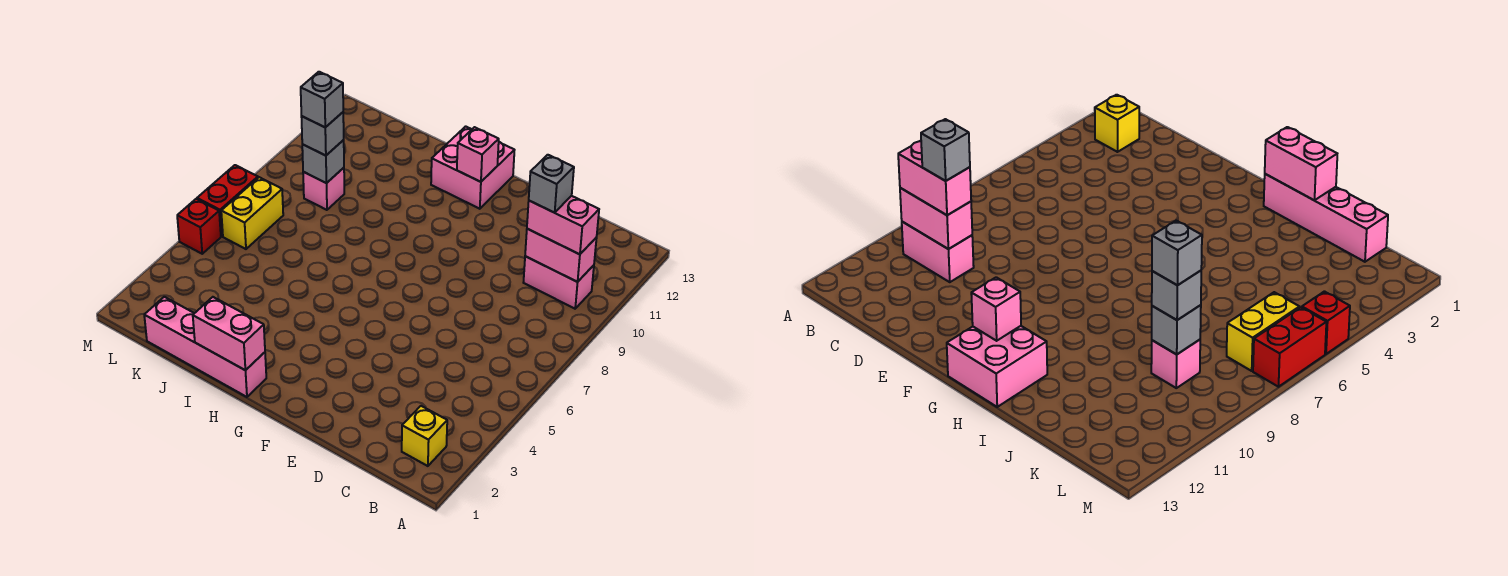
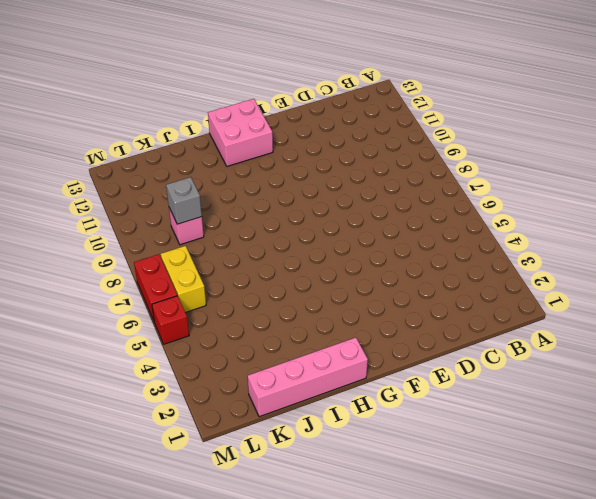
none -> yellow brick B2 level 1
none -> pink brick B10:C10 level 1
none -> pink brick B10:C10 level 2

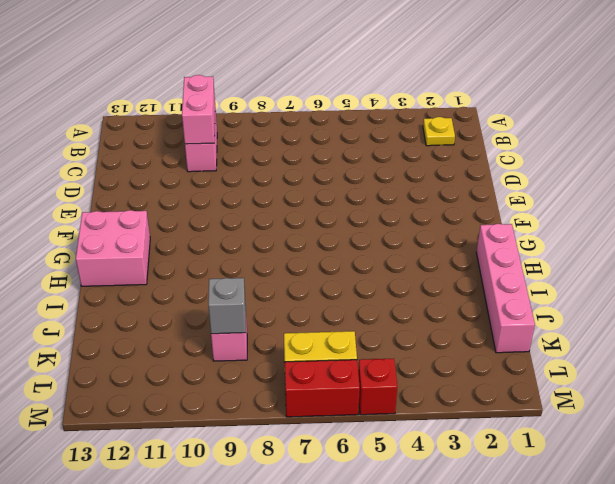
yellow plate B2 level 1 -> yellow brick B2 level 1
none -> pink brick G12 level 2
none -> pink brick H1:I1 level 2
none -> pink brick B10:C10 level 3

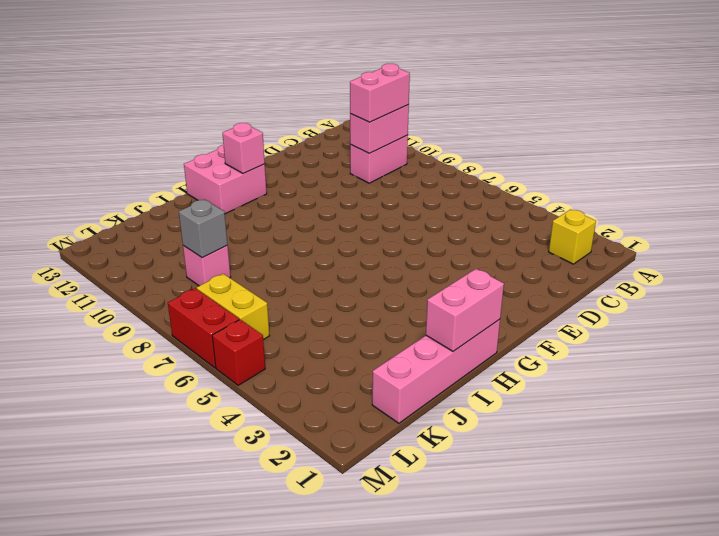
none -> grey brick K9 level 3
none -> grey brick C10 level 4
none -> grey brick K9 level 4

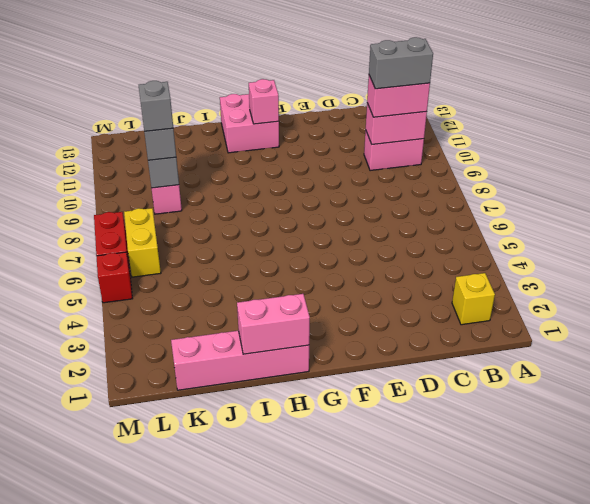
grey brick B10:C10 level 4 -> grey brick C10 level 4

